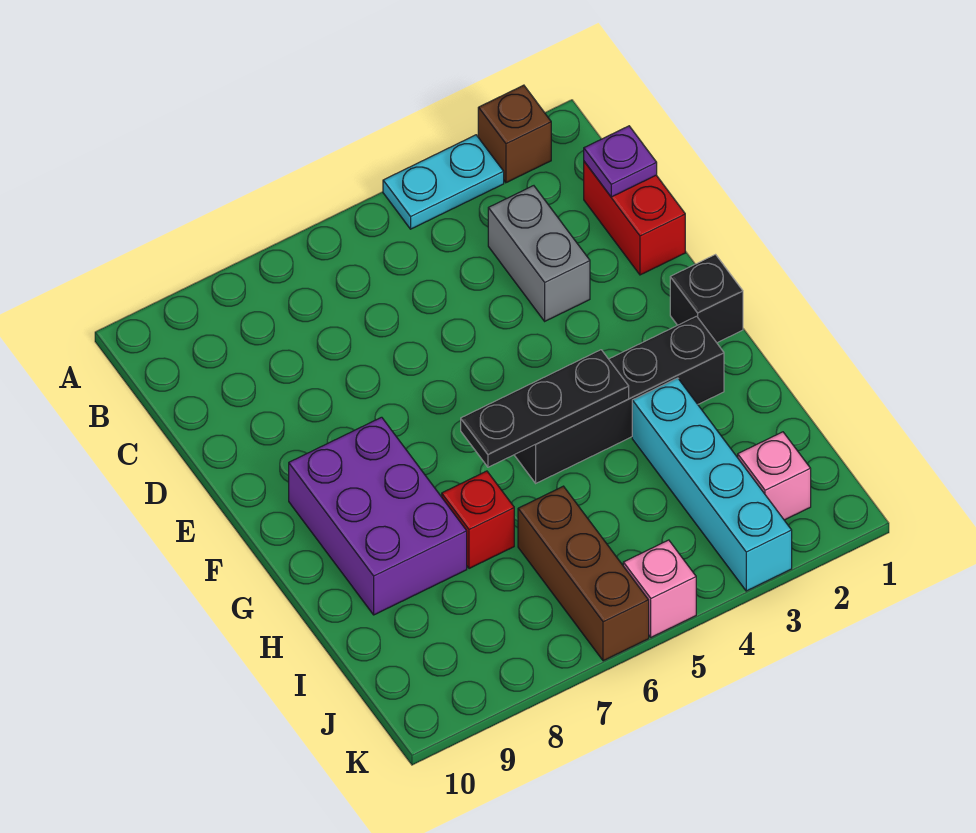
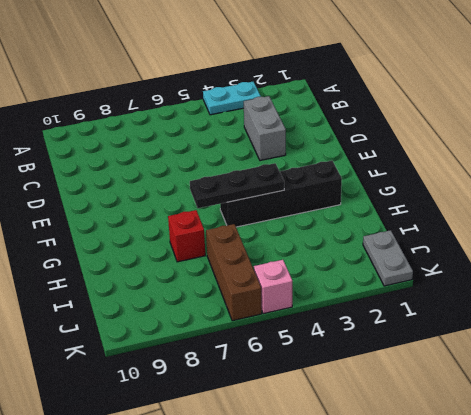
grey plate J1:K1 level 1 -> none
none -> brown brick A2 level 1
none -> red brick C1:D1 level 1
none -> black brick F1 level 1

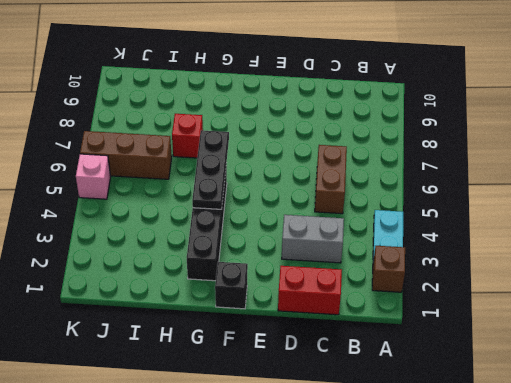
brown brick C5:C6 level 1 -> none
none -> purple brick F8:H9 level 1
none -> cyan brick H3:K3 level 1
none -> pink brick J2 level 1

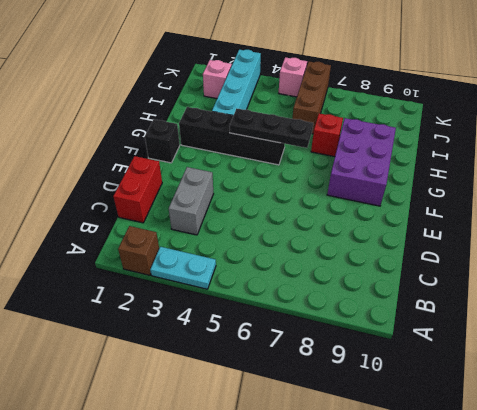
none -> purple plate C1 level 2

